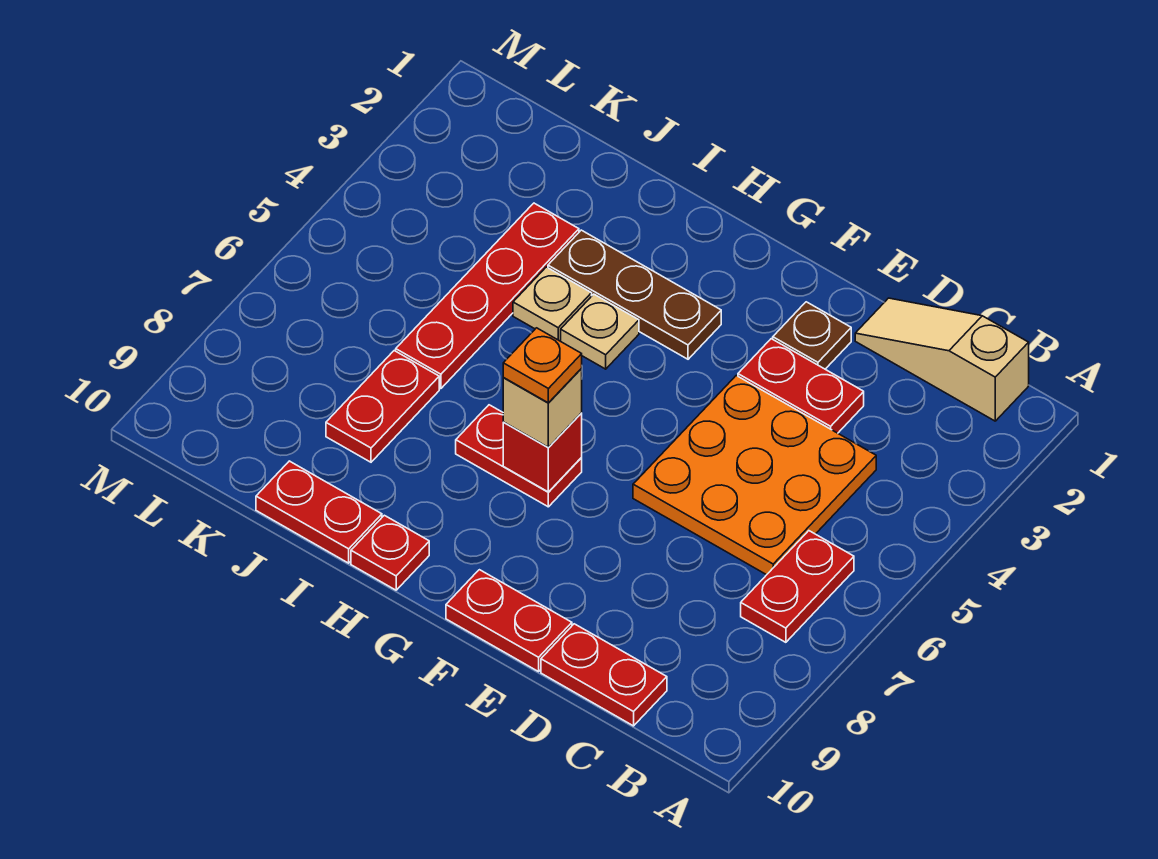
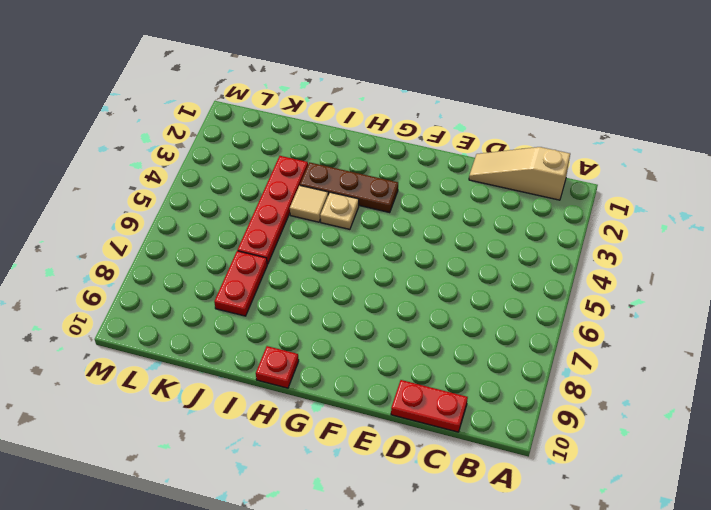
tan tile I4 level 1 -> tan plate I4 level 1
none -> red plate B6:B7 level 1
none -> orange plate C4:E6 level 1
none -> red plate D3:E3 level 1

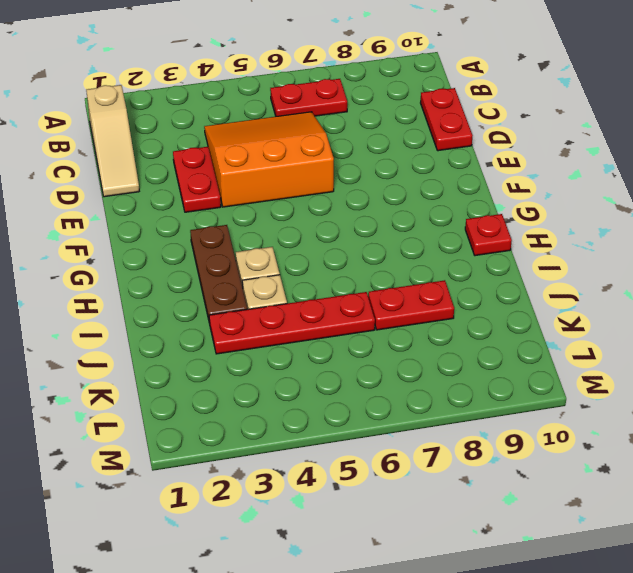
orange slope C4:E6 level 1 top E -> orange plate C4:E6 level 1
none -> brown plate E2 level 1
none -> red plate E10:F10 level 1
none -> red plate G7:H7 level 1

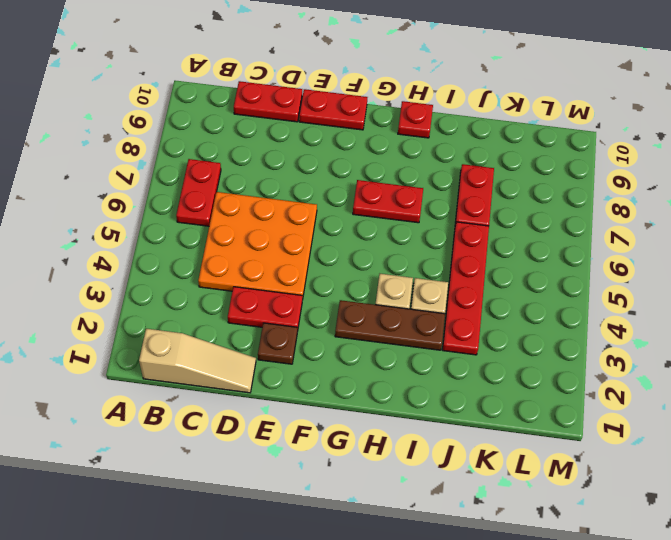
none -> red plate I10:J10 level 1
none -> red brick G7 level 2
none -> tan brick G7 level 3

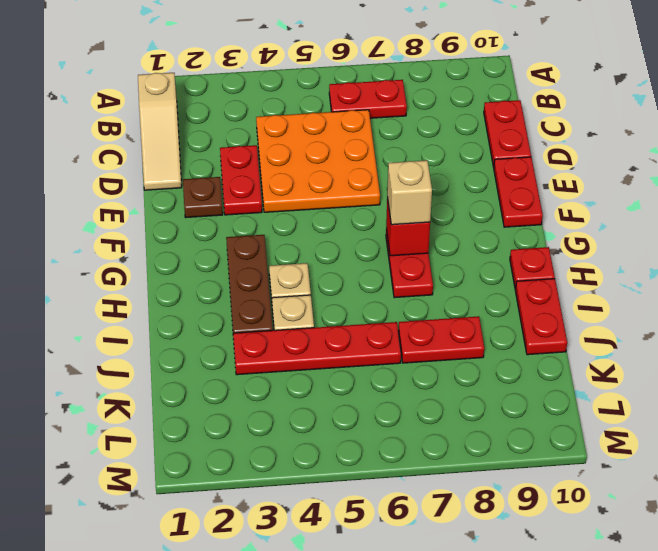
none -> orange plate G7 level 4

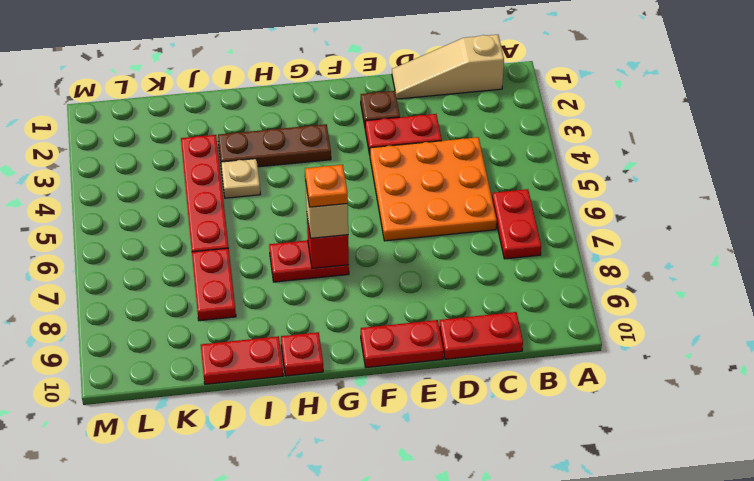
none -> tan plate H4 level 1

